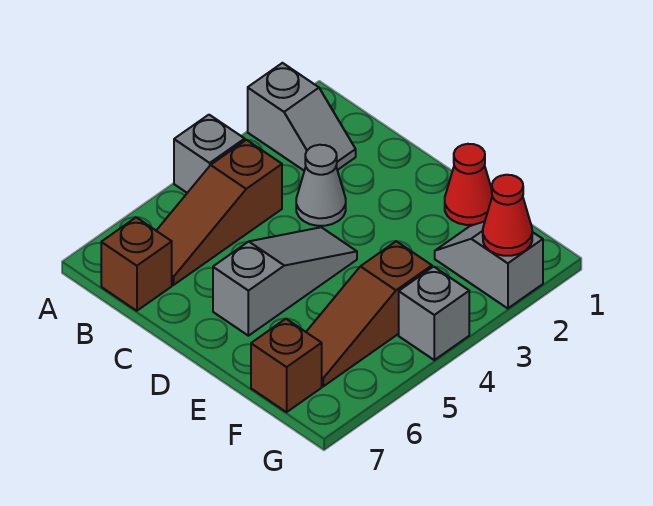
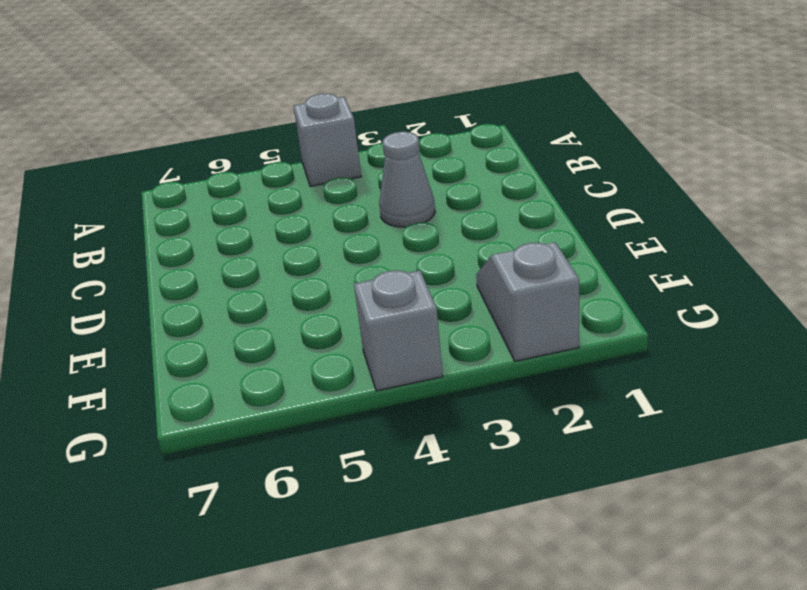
none -> grey slope A2:B2 level 1 top A
none -> brown slope B4:B6 level 1 top 4
none -> brown brick B7 level 1

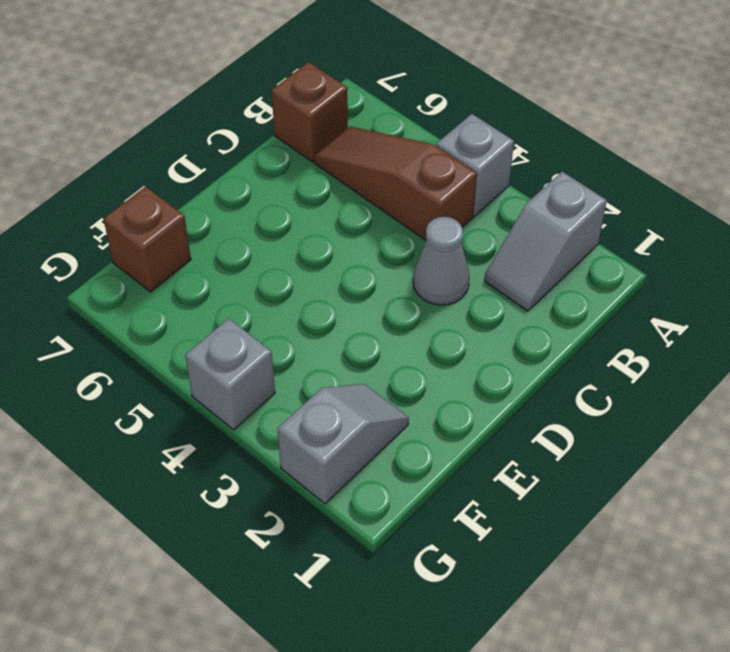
none -> grey slope D4:D6 level 1 top 6
none -> red cone E1 level 1
none -> brown slope F4:F6 level 1 top 4

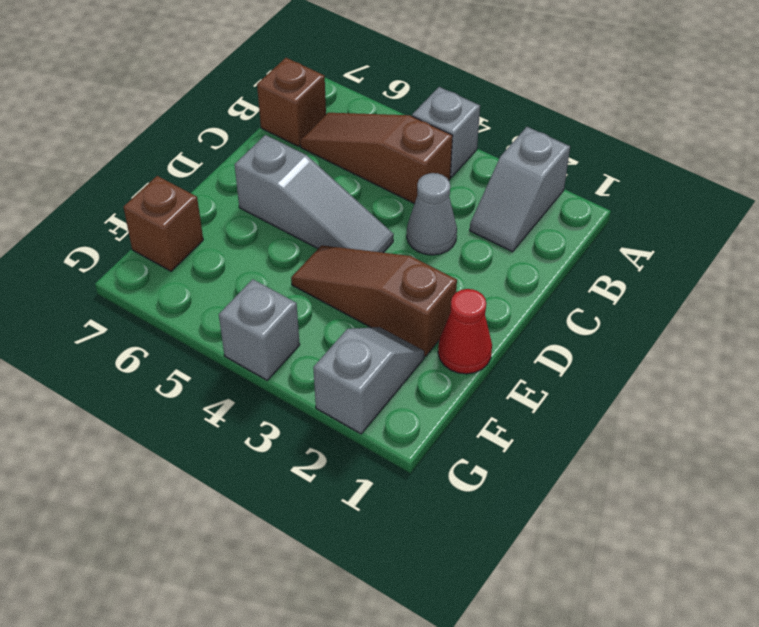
brown slope E2:E4 level 1 top 2 -> brown slope F4:F6 level 1 top 4
none -> red cone G2 level 2

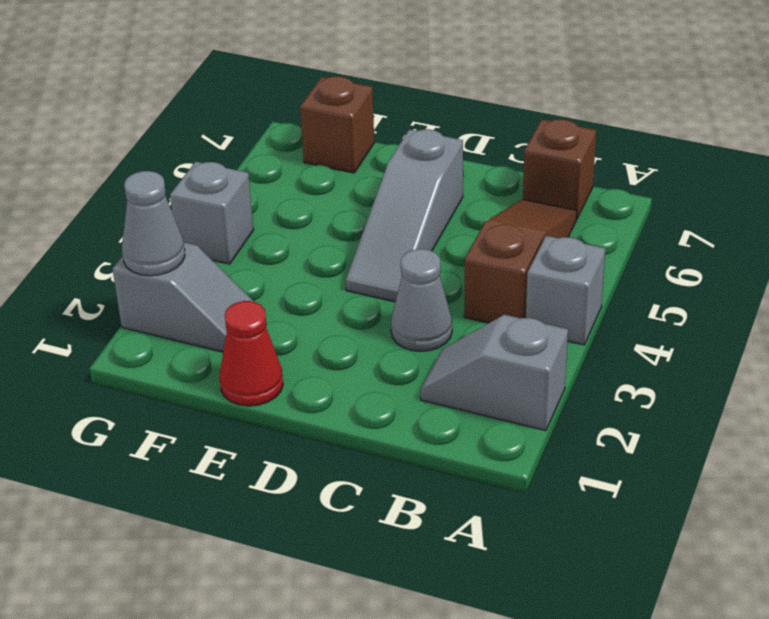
grey cone G2 level 2 -> red cone G2 level 2
none -> brown slope F4:F6 level 1 top 4

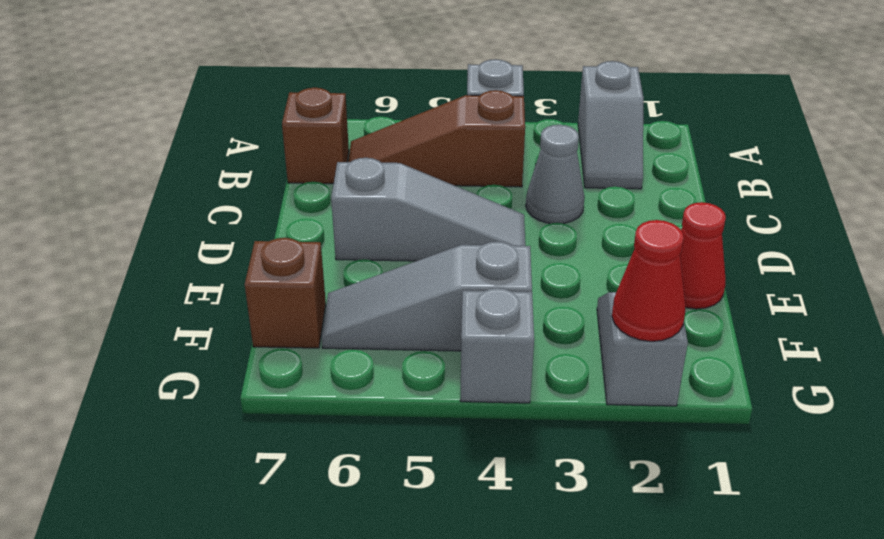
grey slope F4:F6 level 1 top 4 -> brown slope F4:F6 level 1 top 4

